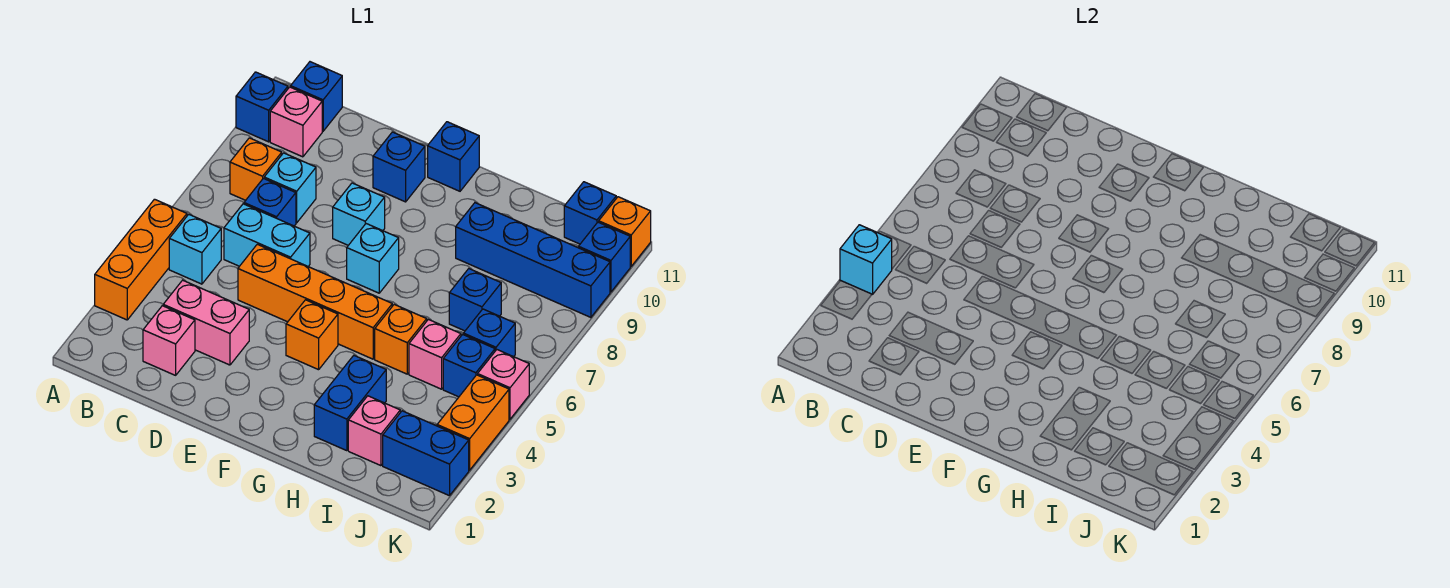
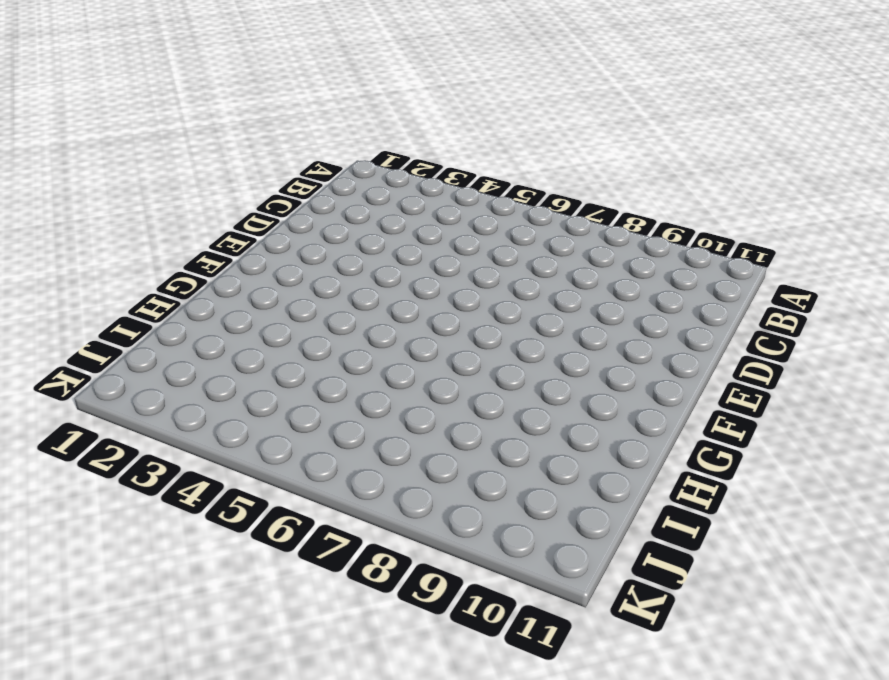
none -> orange brick A3:A5 level 1
none -> blue brick A10 level 1
none -> cyan brick B5 level 1
none -> orange brick B8 level 1

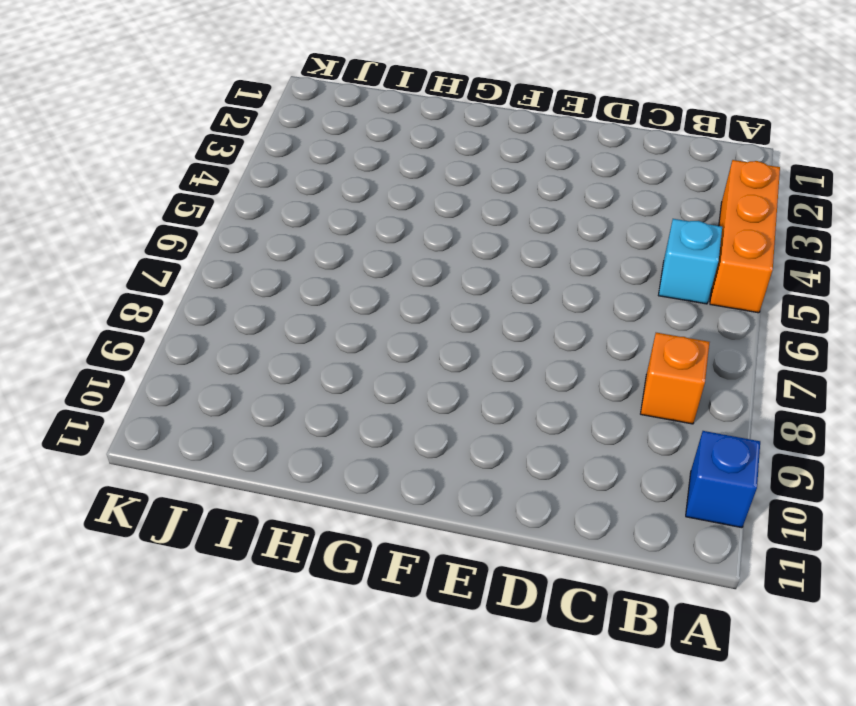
none -> pink brick B10 level 1
none -> blue brick B11 level 1
none -> pink brick C2 level 1
none -> pink brick C3:D3 level 1

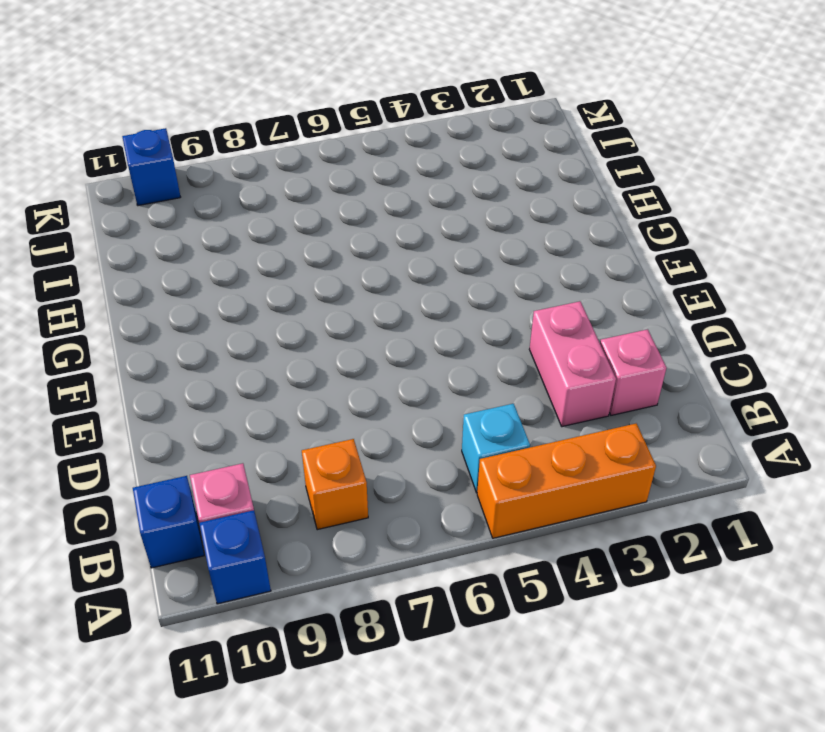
none -> cyan brick C6:D6 level 1
none -> blue brick C7 level 1
none -> cyan brick C8 level 1
none -> orange brick D5:G5 level 1

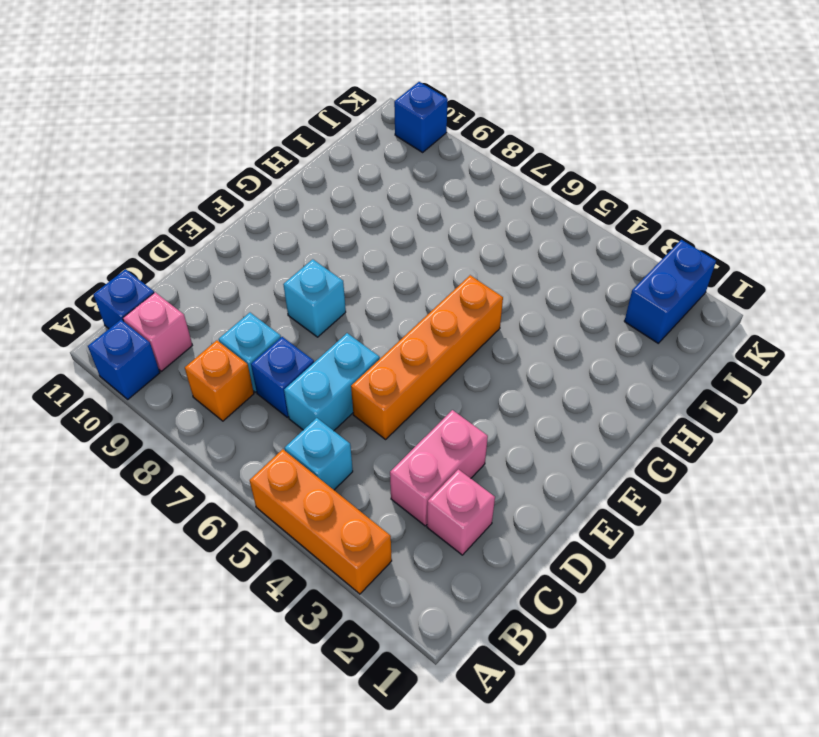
none -> blue brick E10 level 1
none -> orange brick F4 level 1
none -> cyan brick F7 level 1
none -> blue brick F11 level 1

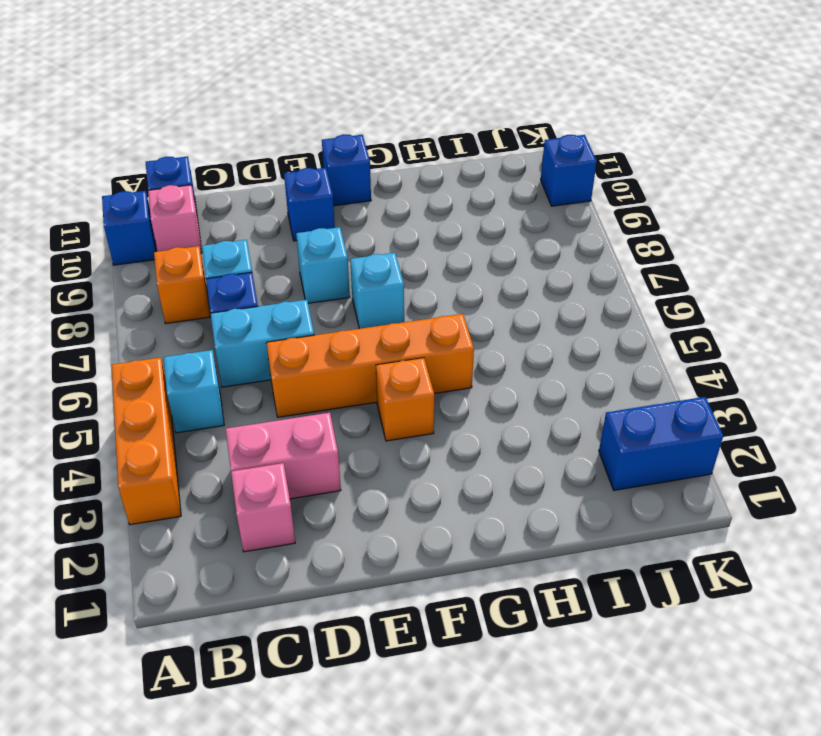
none -> blue brick H2:H3 level 1
none -> orange brick H5 level 1
none -> blue brick H9:K9 level 1
none -> pink brick I2 level 1

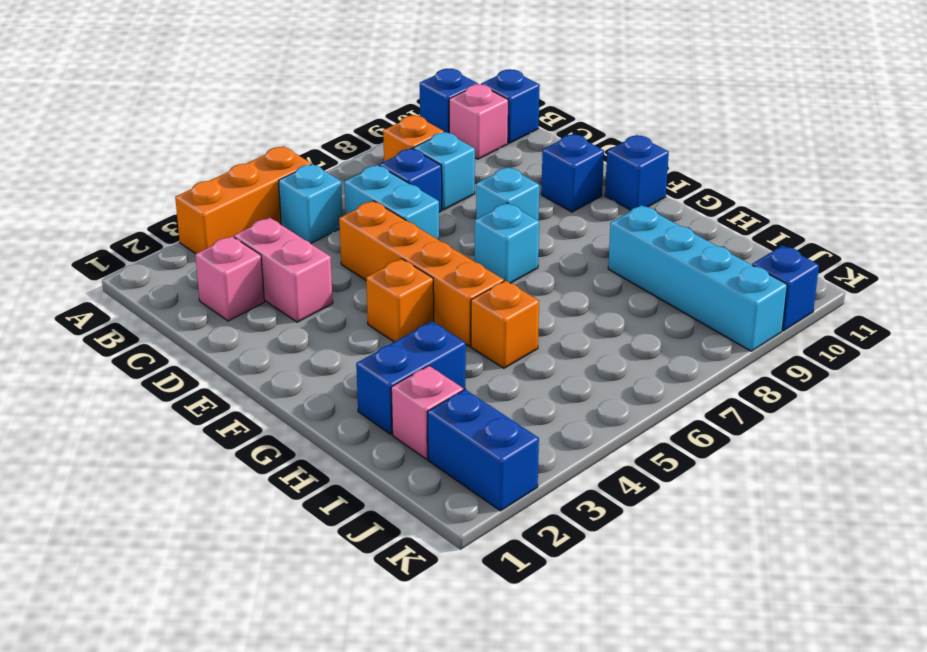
cyan brick H9:K9 level 1 -> blue brick H9:K9 level 1
none -> pink brick I5 level 1
none -> blue brick I7 level 1
none -> blue brick J5 level 1
none -> blue brick J6 level 1

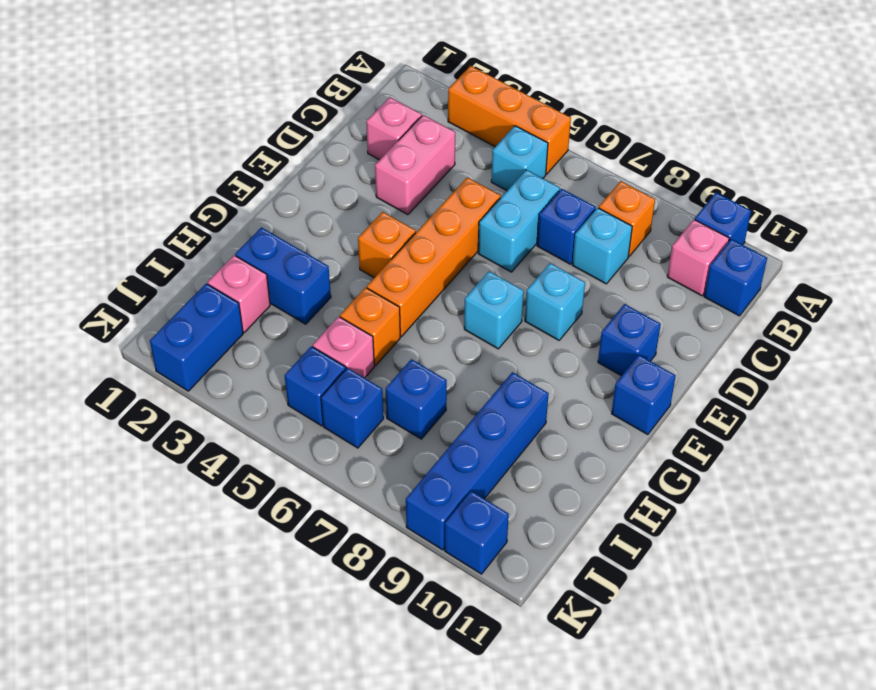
none -> blue brick J11 level 1
none -> orange brick K3:K4 level 1
none -> pink brick K5 level 1
none -> orange brick K11 level 1

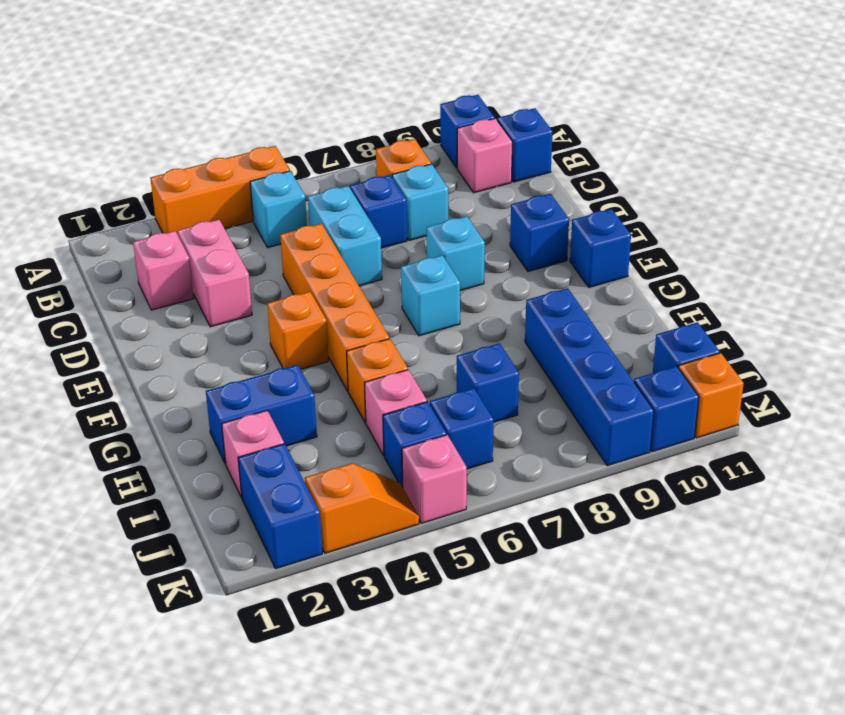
orange slope K3:K4 level 1 top 3 -> orange brick K3:K4 level 1
none -> cyan brick A4 level 2

